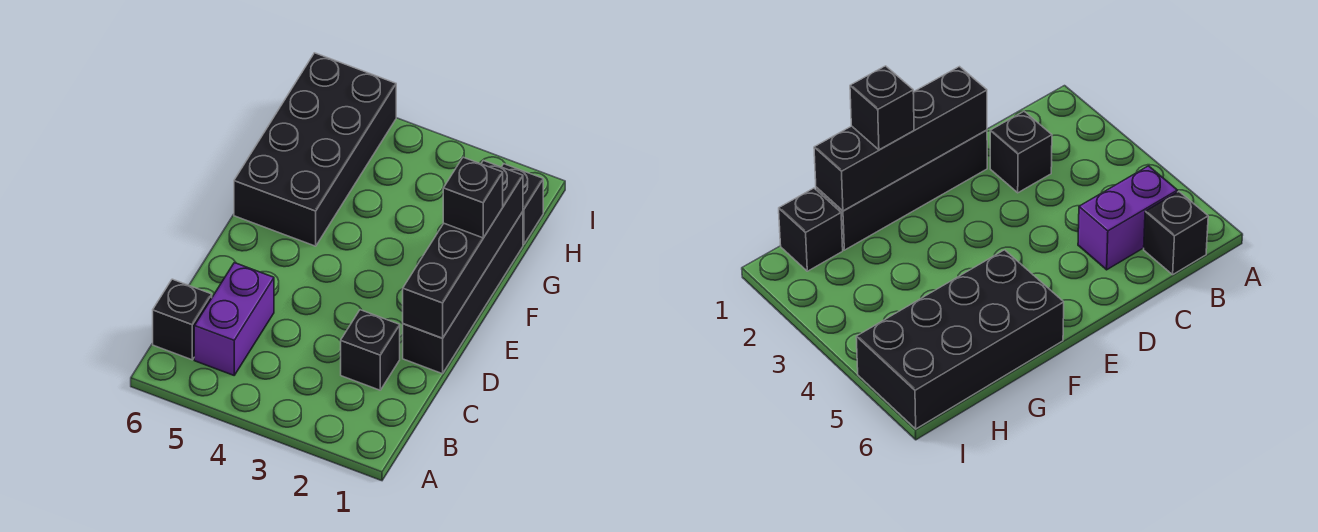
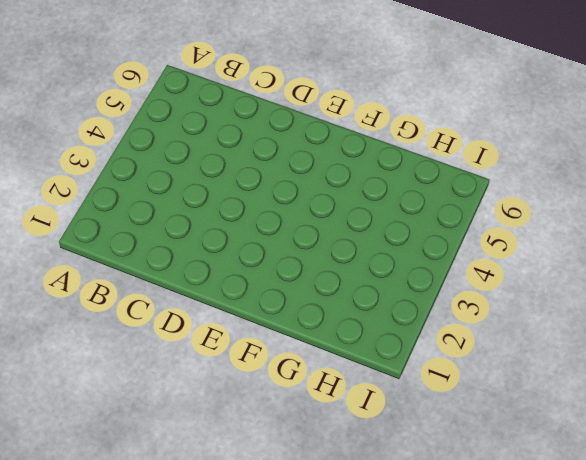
none -> purple brick B5:C5 level 1
none -> black brick B6 level 1

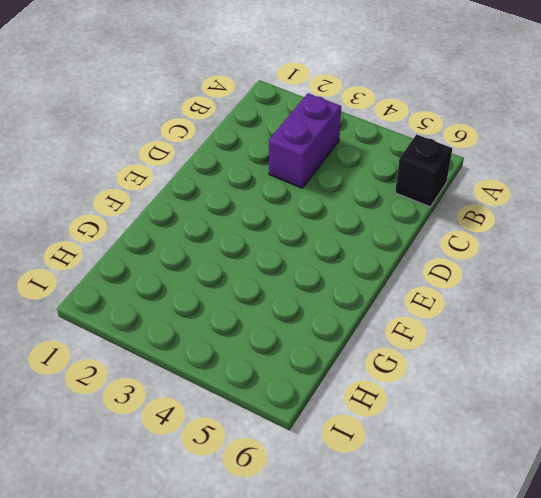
purple brick B3:C3 level 1 -> purple brick B5:C5 level 1
none -> black brick C2 level 1
none -> black brick D1:G1 level 1

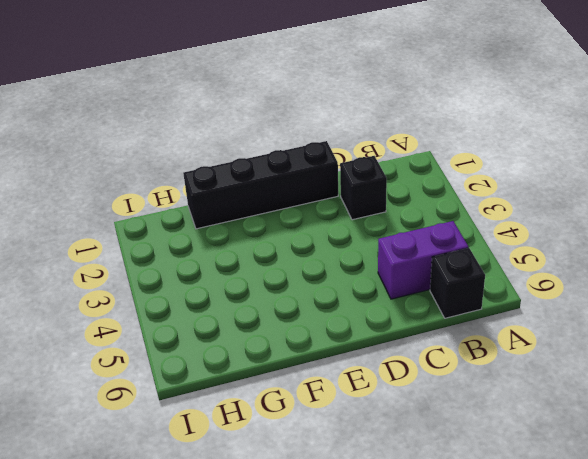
none -> black brick F5:I6 level 1
none -> black brick H1 level 1

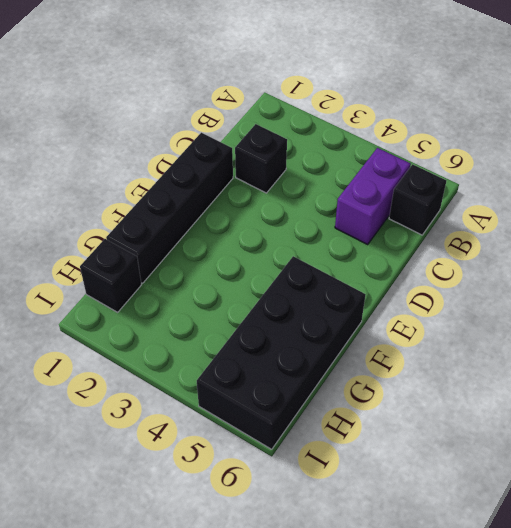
none -> black brick D1:G1 level 2
none -> black brick F1 level 3

